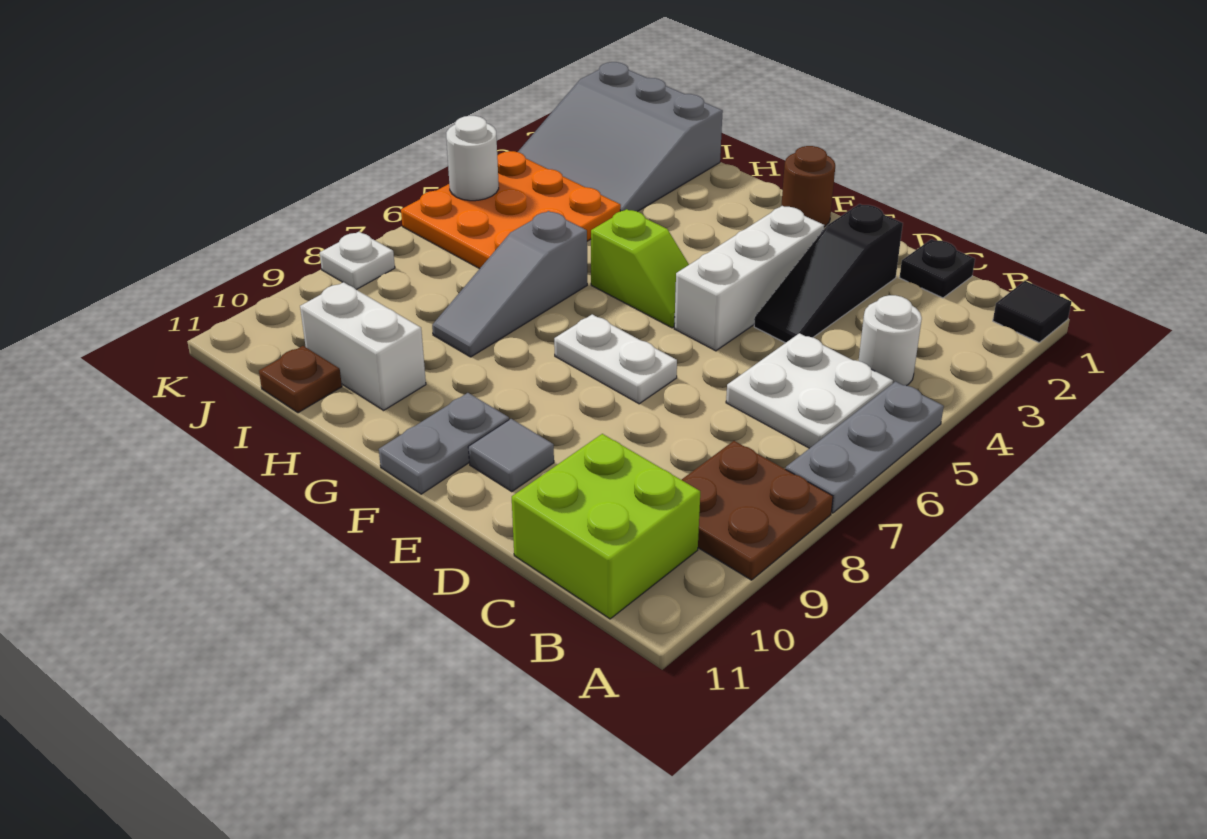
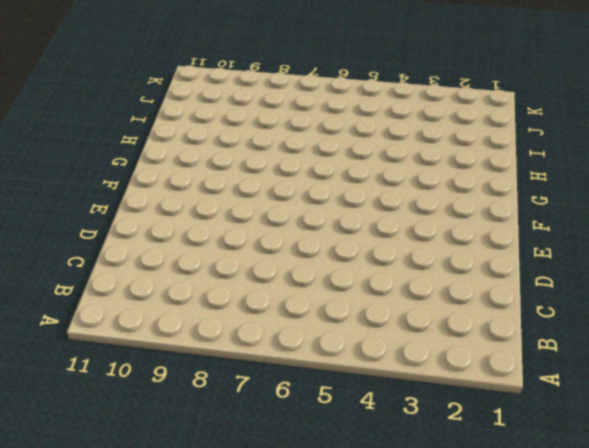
none -> black tile A1 level 1
none -> grey plate A5:A7 level 1
none -> brown plate A8:B9 level 1

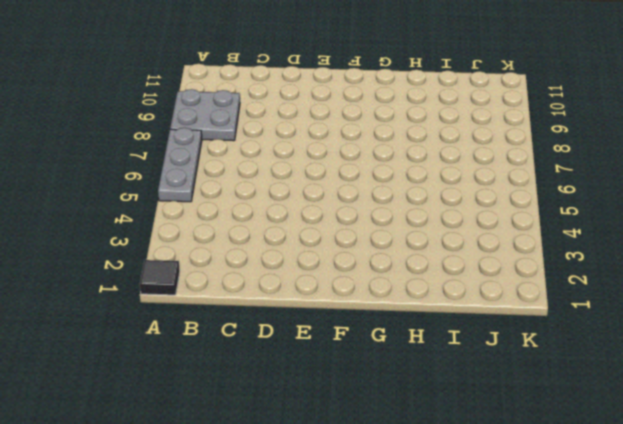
grey plate A8:B9 level 1 -> brown plate A8:B9 level 1
none -> white round brick B4 level 1
none -> white plate B5:C6 level 1
none -> lime brick B10:C11 level 1

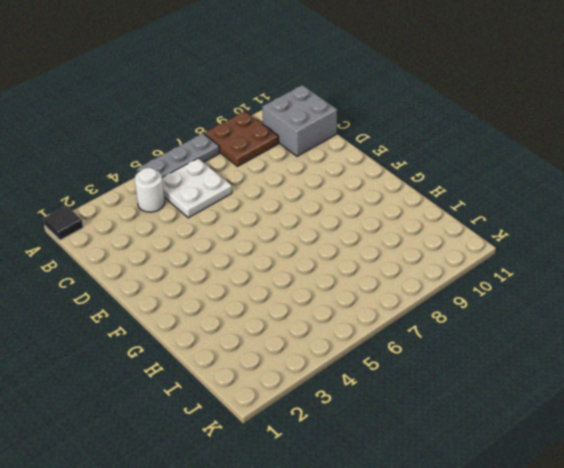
grey brick B10:C11 level 1 -> lime brick B10:C11 level 1
none -> black plate C1 level 1
none -> black slope D2:D4 level 1 top 2
none -> white brick E3:E5 level 1

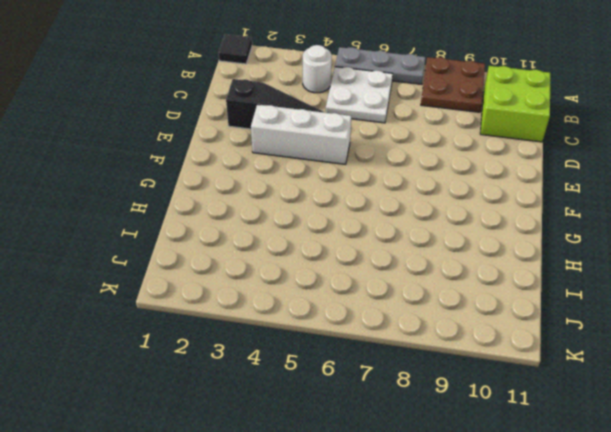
none -> black plate C1 level 1
none -> white plate E7:F7 level 1
none -> grey tile E10 level 1

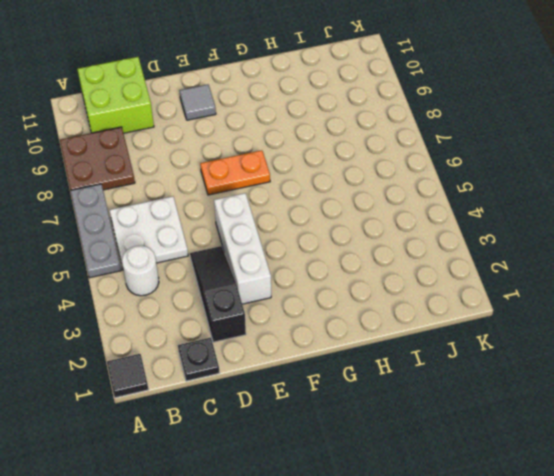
orange plate E7:F7 level 1 -> white plate E7:F7 level 1
none -> brown round brick F1 level 1
none -> lime slope F5:G5 level 1 top G
none -> grey plate F10:F11 level 1

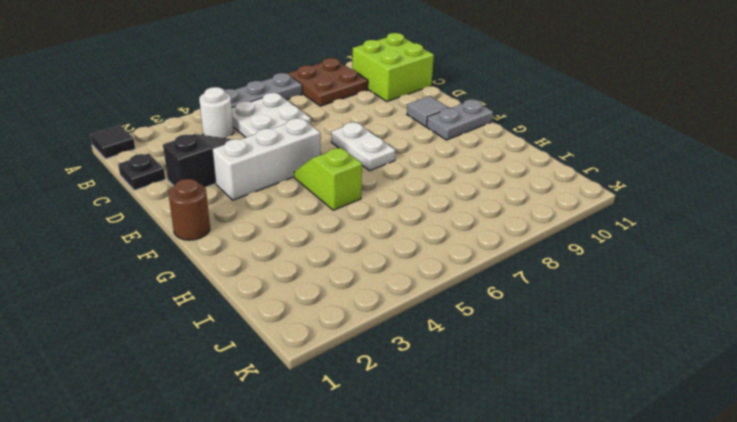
none -> grey slope H6:H8 level 1 top 6
none -> white brick H10:I10 level 1
none -> grey slope I1:K3 level 1 top 1

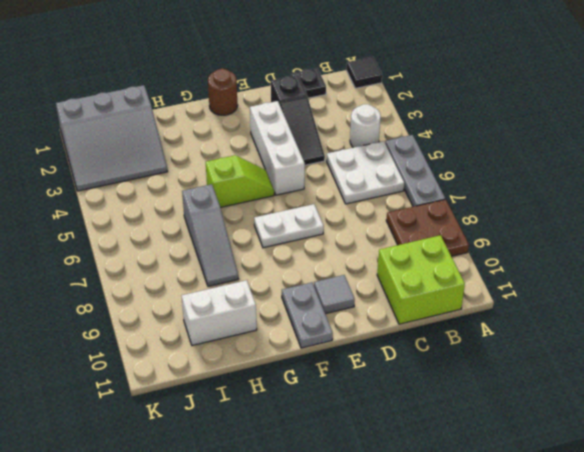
none -> orange plate I4:K6 level 1
none -> brown plate I11 level 1
none -> white plate K8 level 1

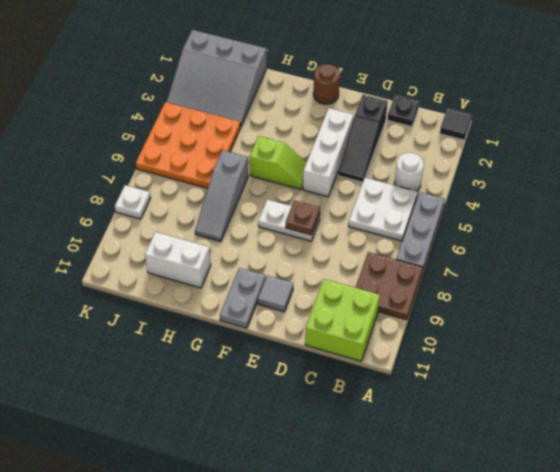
brown plate E7 level 2 -> brown plate I11 level 1
none -> white round brick K5 level 2

